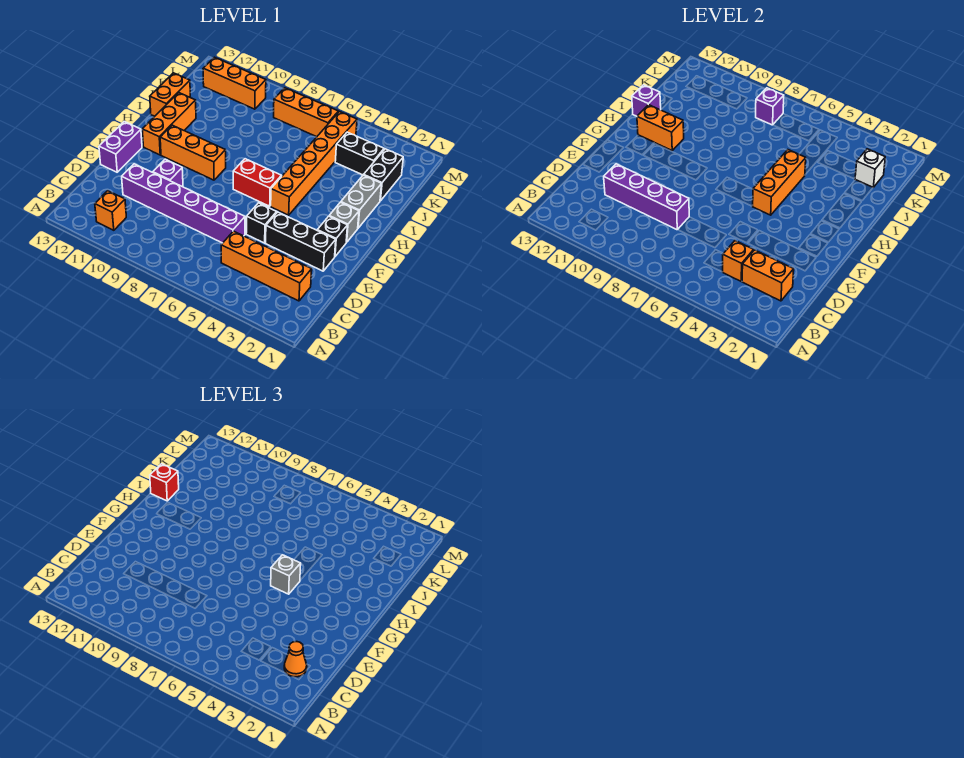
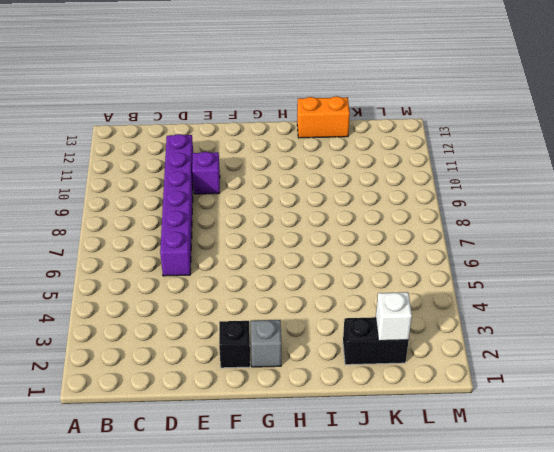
none -> orange brick B11 level 1
none -> orange brick C2:C5 level 1
none -> black brick E2:E4 level 1
none -> black brick E5 level 1

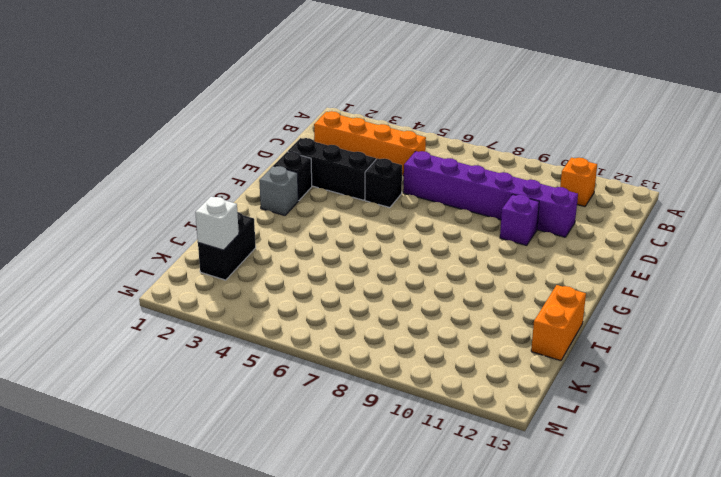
none -> purple brick E13:F13 level 1
none -> orange brick G5:L5 level 1
none -> red brick G6:G7 level 1
none -> orange brick G9:G11 level 1

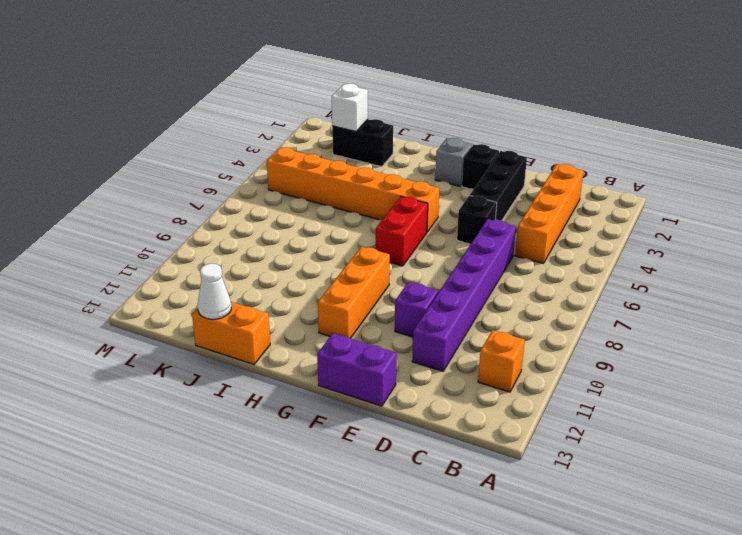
white cone J13 level 2 -> none
none -> orange brick G12:I12 level 1
none -> grey brick H2:I2 level 1
none -> black brick K3:K4 level 1
none -> orange brick L6:L8 level 1

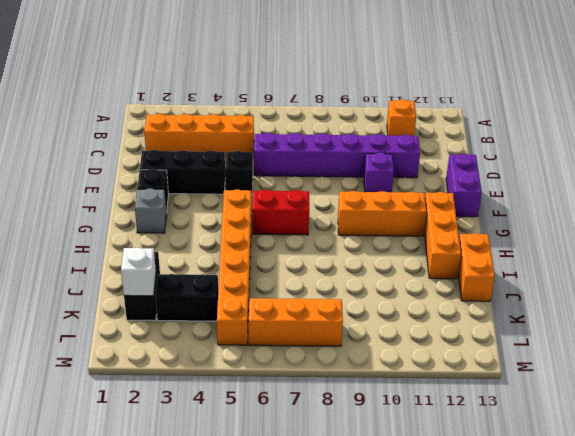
none -> grey brick H2:I2 level 1
none -> orange brick L10:L12 level 1
none -> orange brick C2:C3 level 2
none -> orange brick C4 level 2

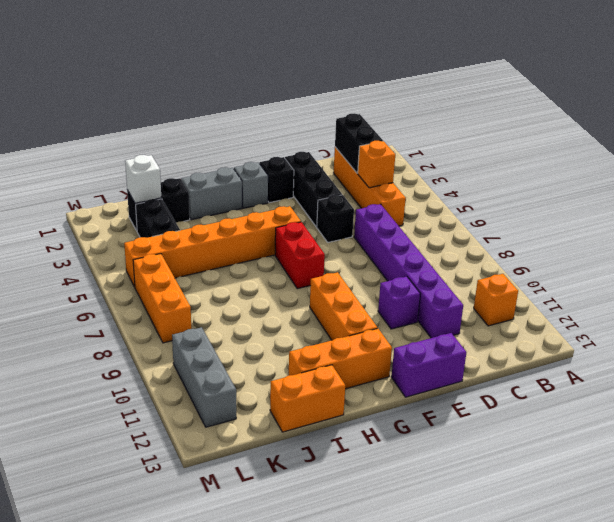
black brick C2:C3 level 2 -> orange brick C2:C3 level 2
grey brick L10:L12 level 1 -> orange brick L10:L12 level 1
none -> purple brick D8:D11 level 2
none -> orange brick G5:I5 level 2
none -> orange brick H11:H12 level 2
none -> purple brick I13 level 2

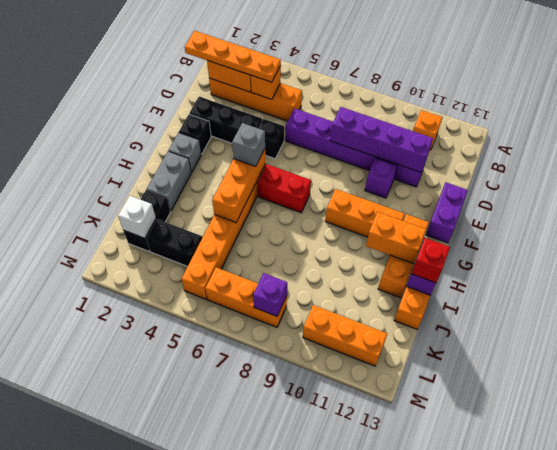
orange plate C1:C4 level 3 -> orange cone C2 level 3

